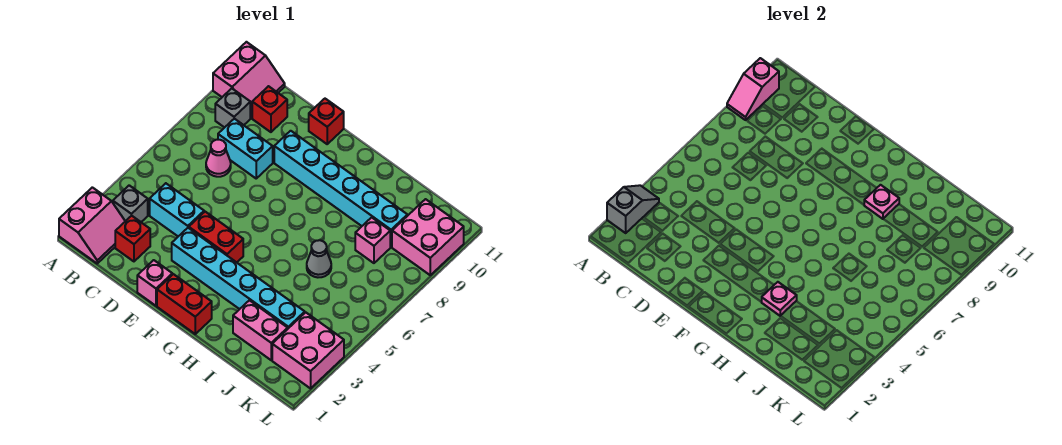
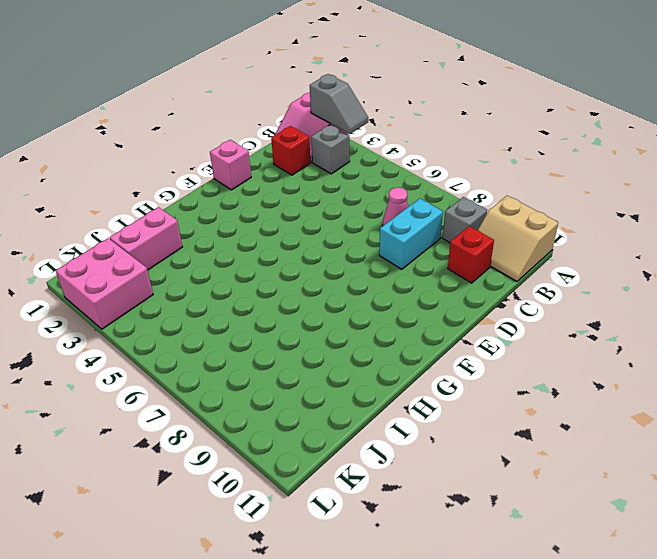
tan slope A10:B11 level 1 top A -> pink slope A10:B11 level 1 top A
none -> cyan brick C4:D4 level 1
none -> cyan brick E3:J3 level 1
none -> red brick E4:F4 level 1

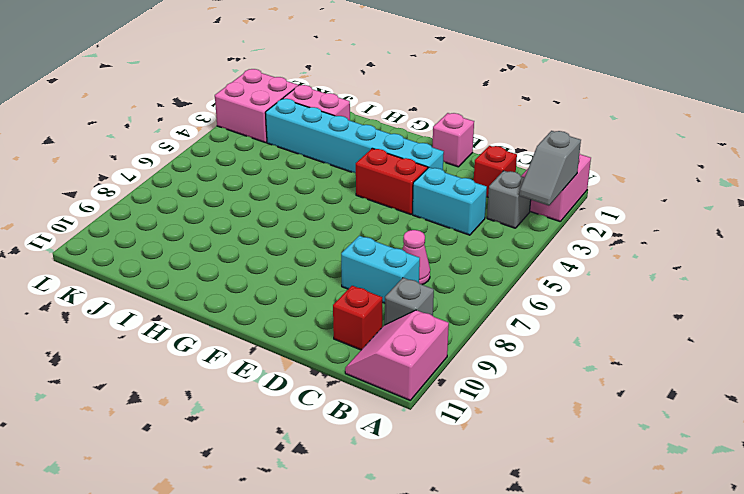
none -> cyan brick E9:J9 level 1
none -> red brick E11 level 1
none -> red brick F1:G1 level 1

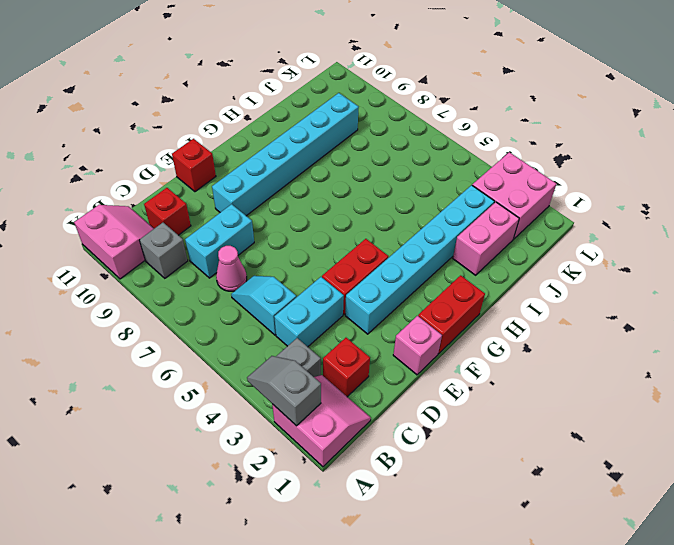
cyan slope C5:C6 level 1 top 5 -> none
none -> grey cone I6 level 1
none -> pink brick J8 level 1
none -> pink brick K9:L10 level 1

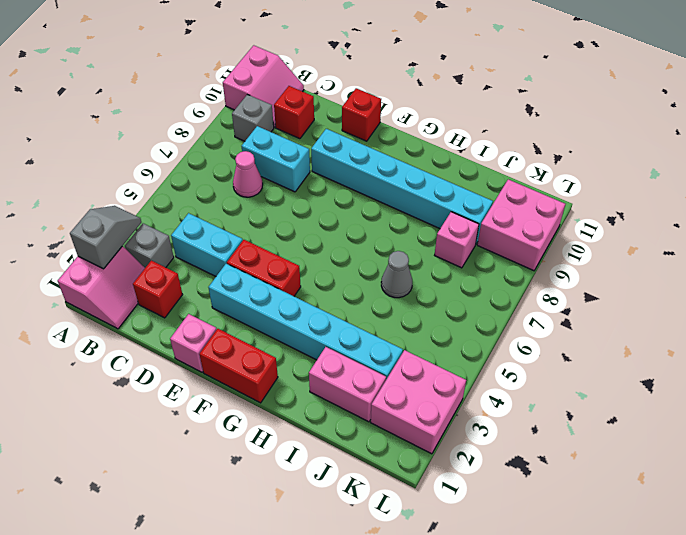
none -> pink slope A9:A10 level 2 top 10
none -> pink plate H3 level 2
none -> pink plate H9 level 2

